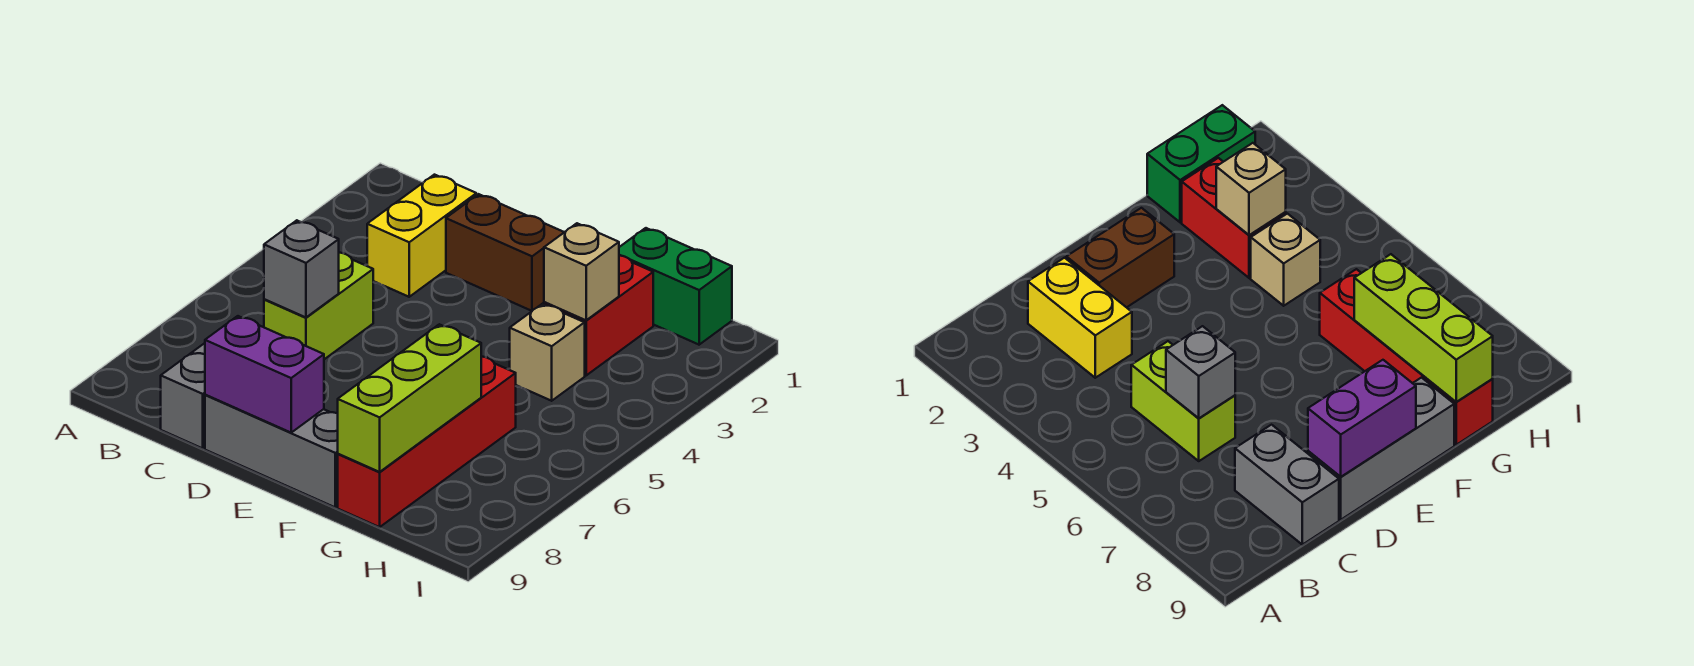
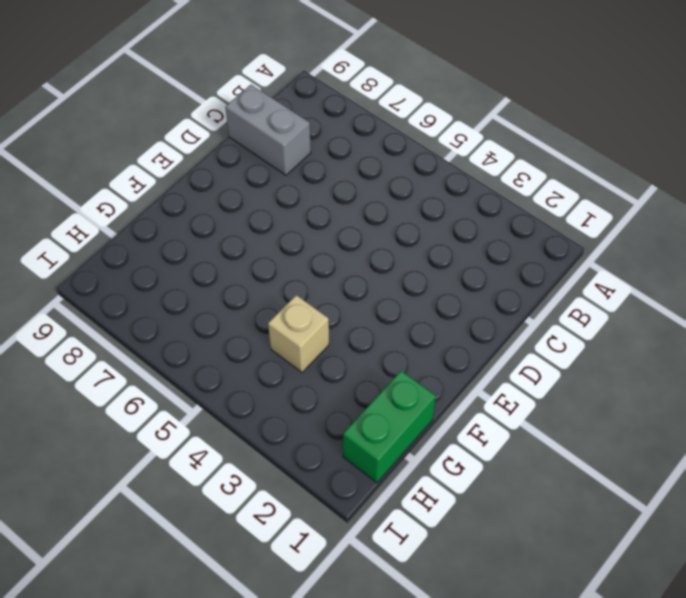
none -> yellow brick C2:C3 level 1
none -> lime brick C5:C6 level 1
none -> brown brick D2:E2 level 1

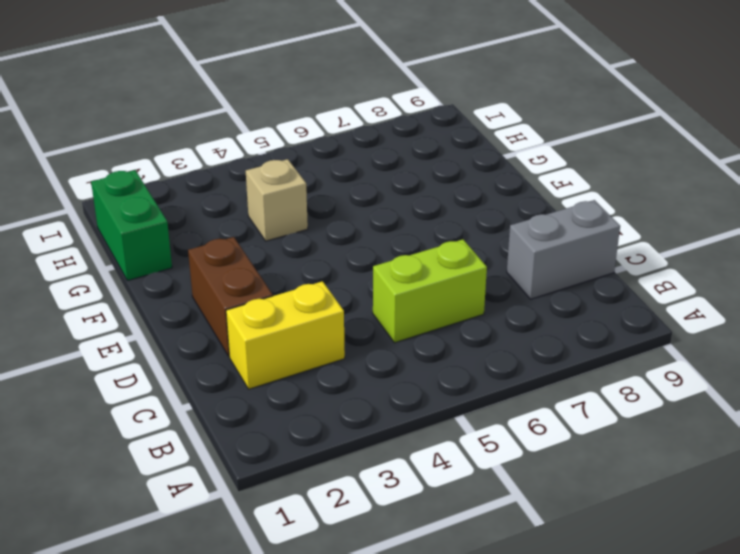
none -> grey brick D9:F9 level 1
none -> red brick G2:G3 level 1
none -> red brick G6:G9 level 1

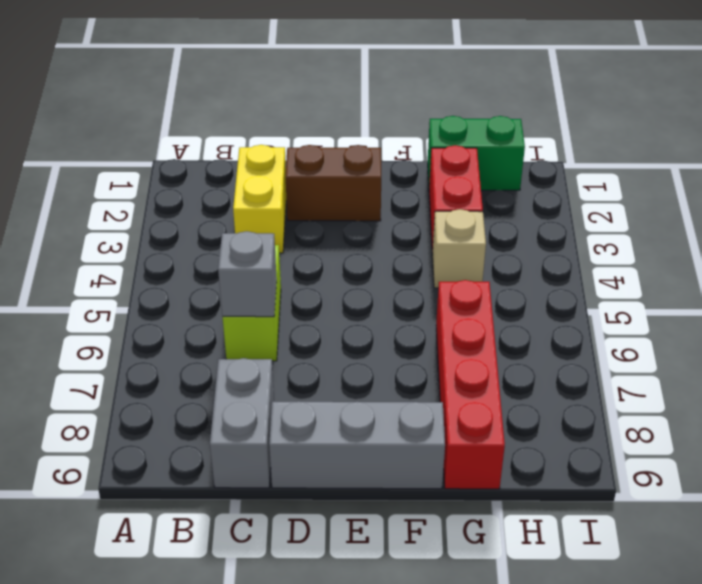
none -> purple brick D9:E9 level 2
none -> tan brick G3 level 2
none -> lime brick G7:G9 level 2

